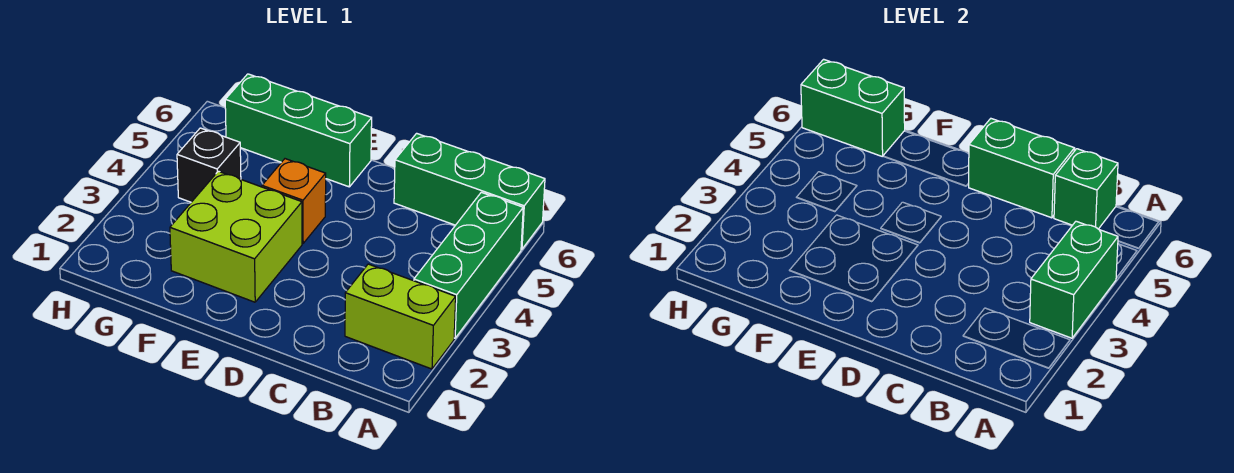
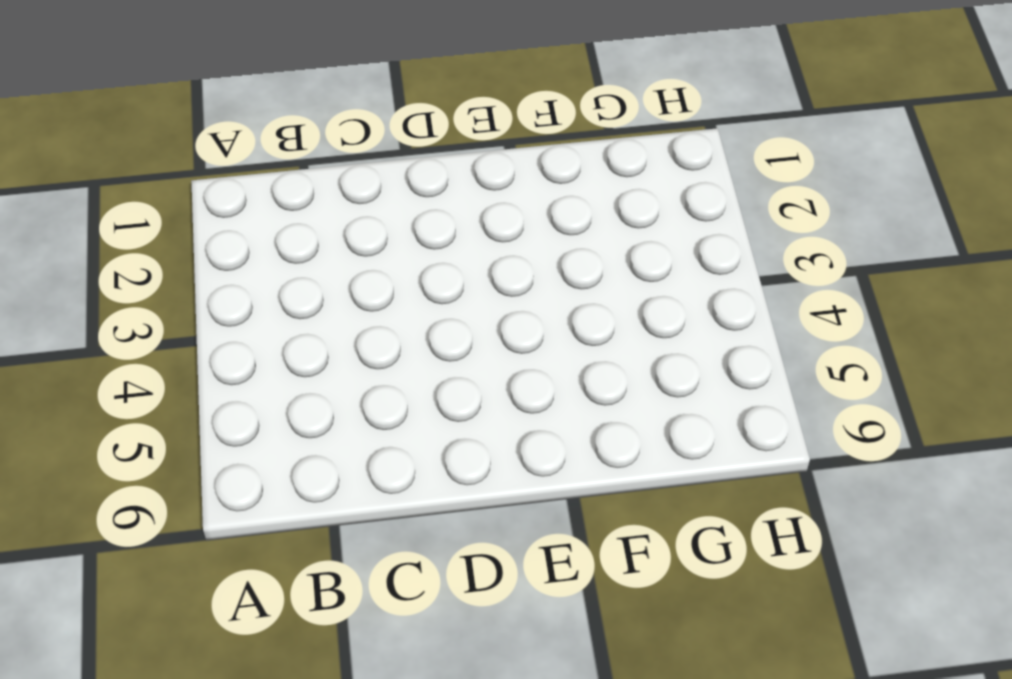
none -> lime brick A2:B2 level 1
none -> green brick A3:A5 level 1

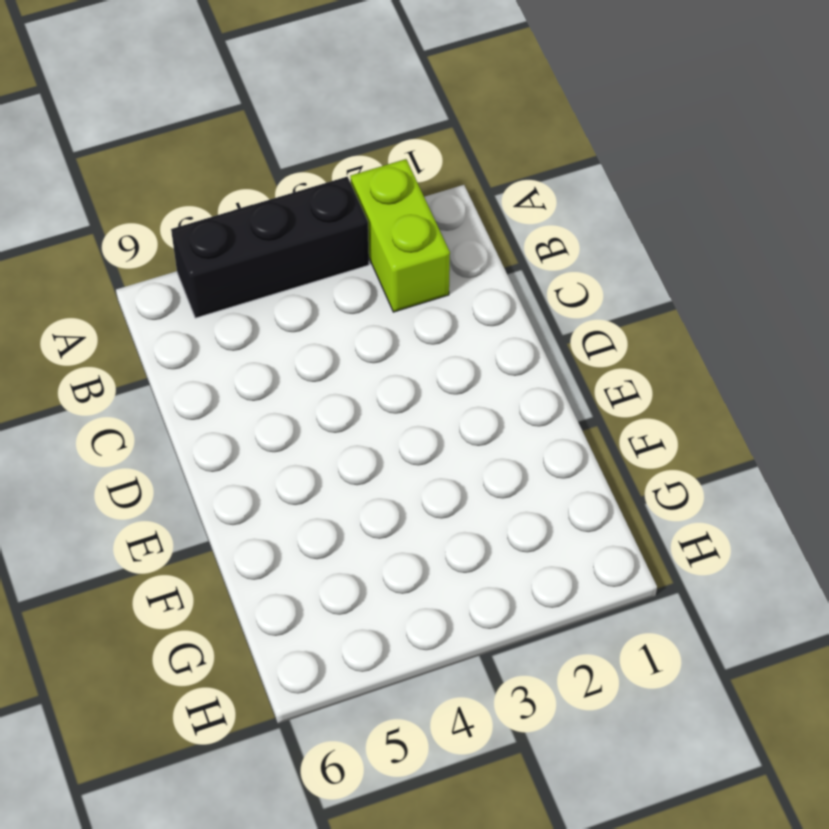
black brick A3:A5 level 1 -> green brick A3:A5 level 1
none -> green brick A6:C6 level 1
none -> lime brick E2:F3 level 1

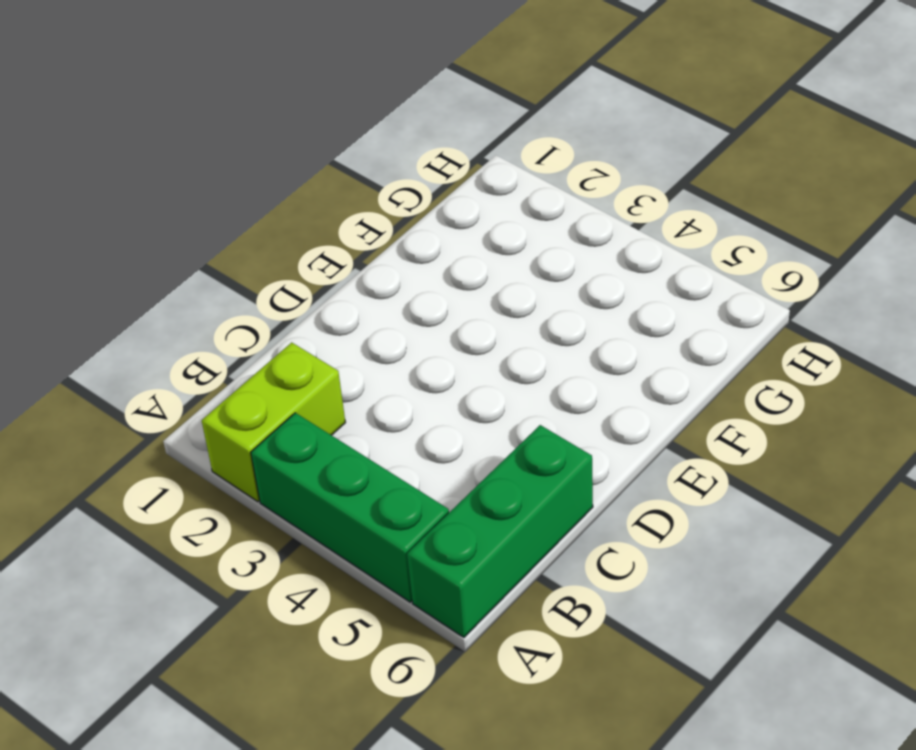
none -> lime brick E2:F3 level 1
none -> orange brick E4 level 1

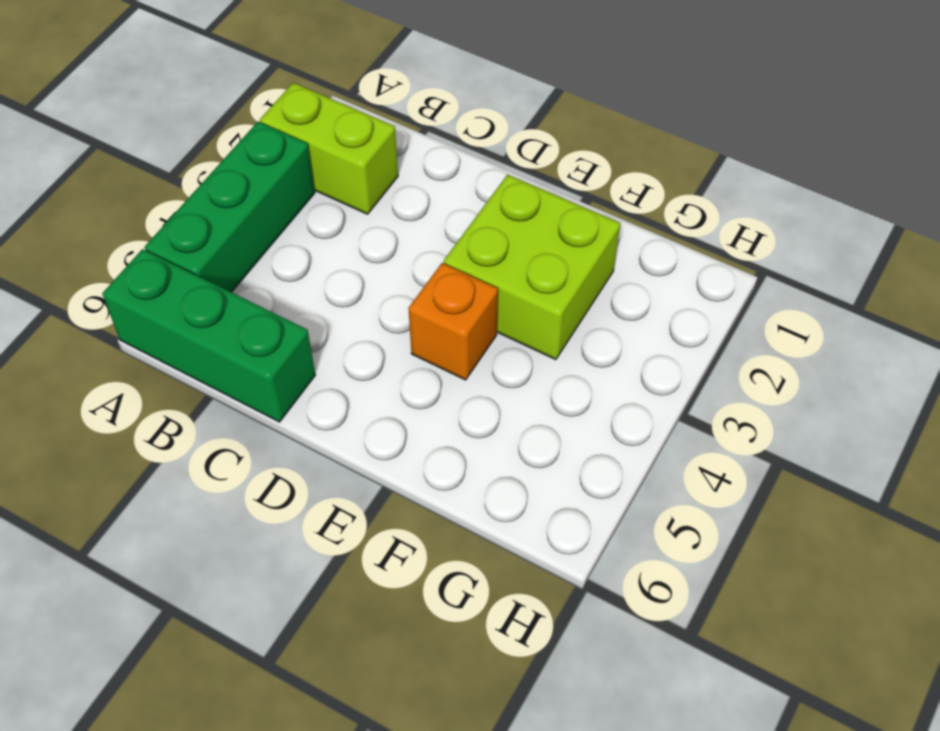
none -> green brick E6:G6 level 1
none -> black brick G4 level 1

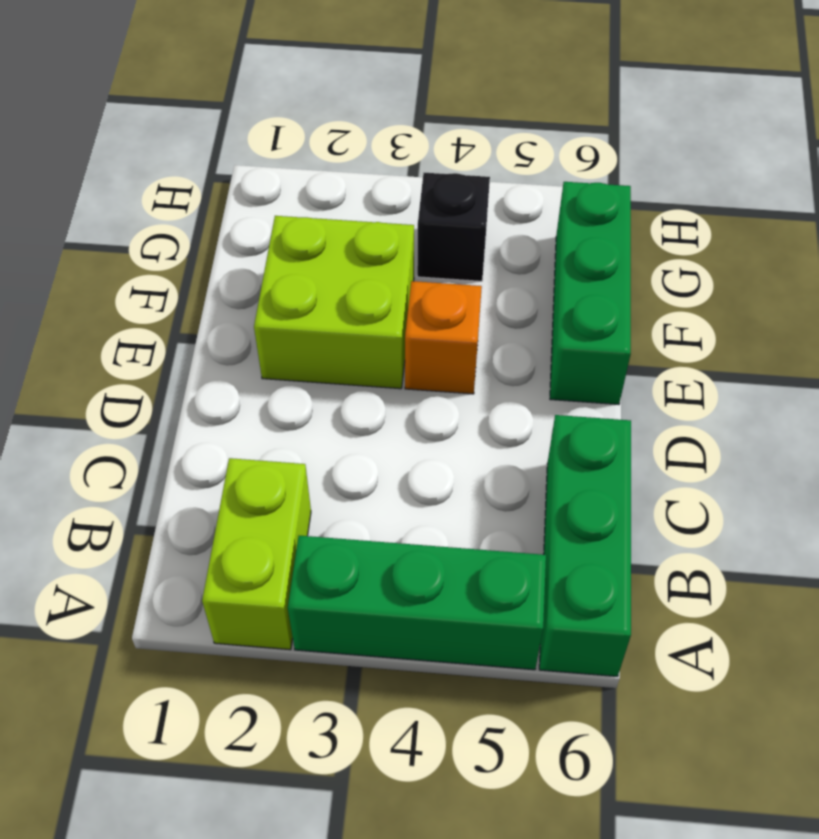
none -> green brick A3:A4 level 2
none -> green brick B6 level 2

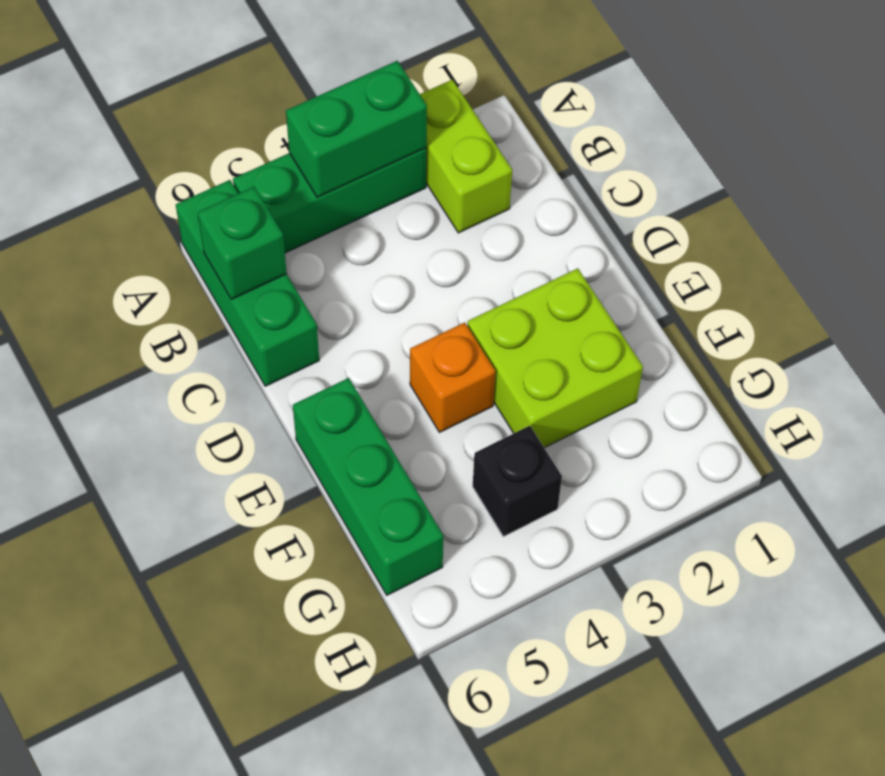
none -> green brick C6:D6 level 2
none -> green brick G6:H6 level 2

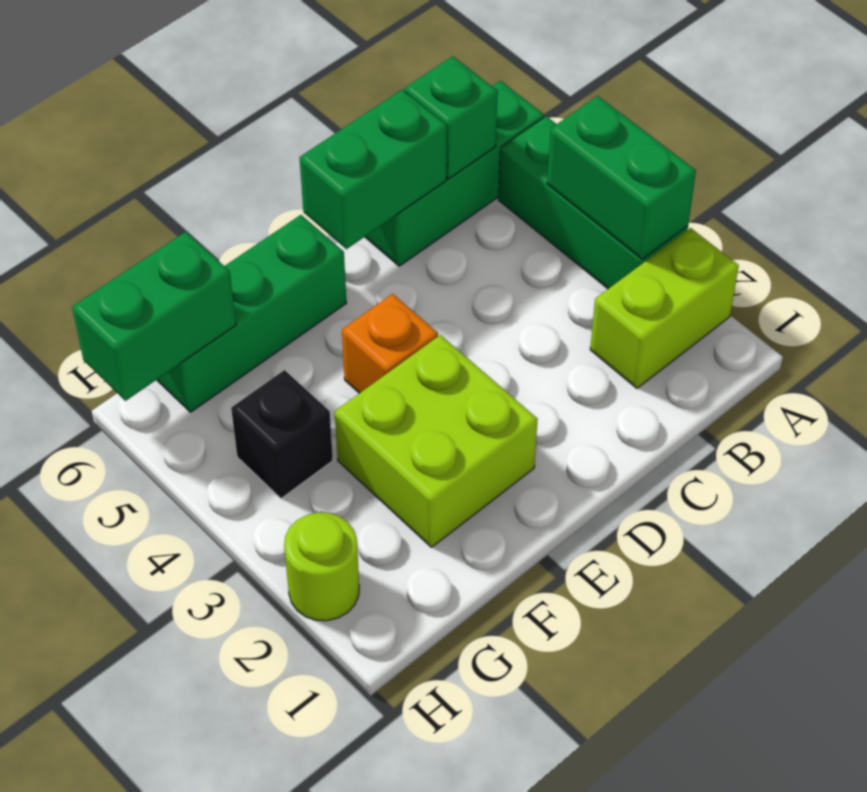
lime round brick H2 level 1 -> none

